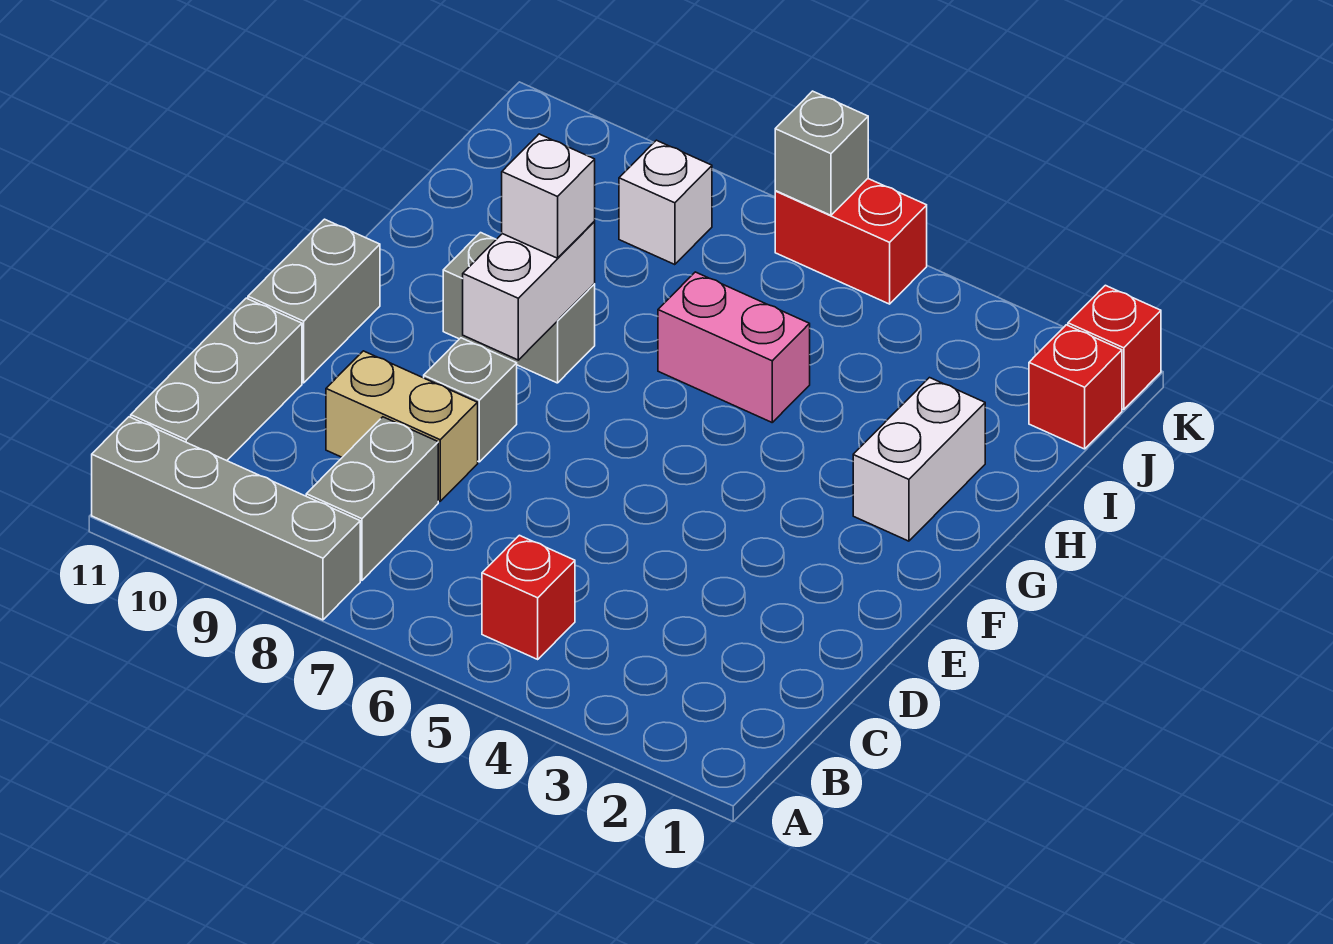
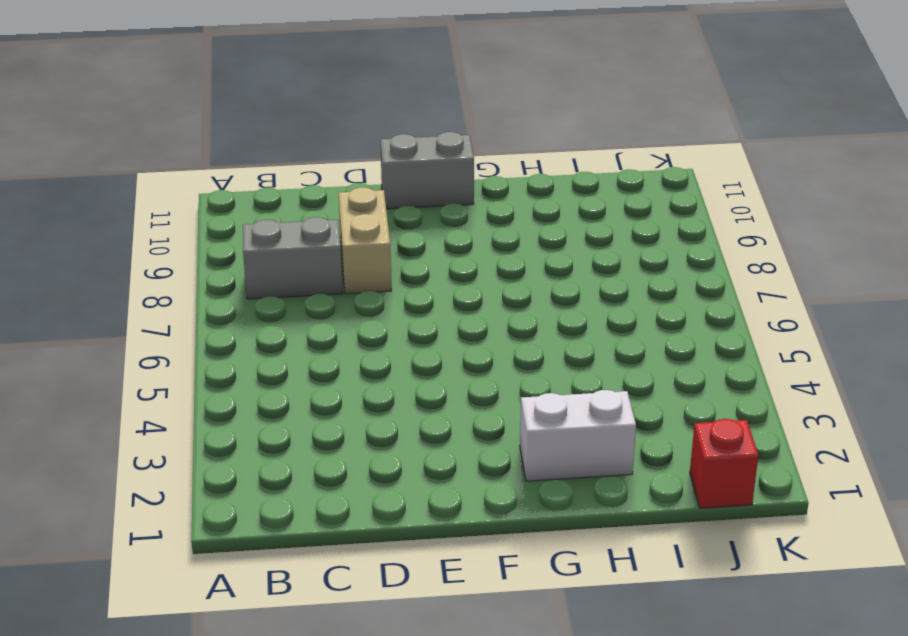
none -> grey brick A8:A11 level 1
none -> red brick B5 level 1
none -> grey brick B11:D11 level 1

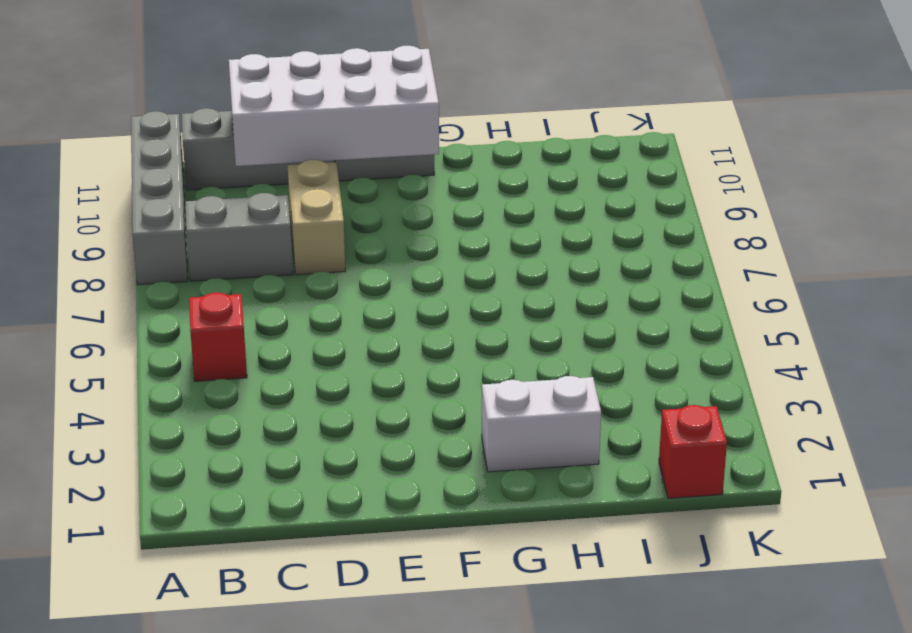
white brick C10:F11 level 2 -> none
none -> grey brick E8 level 1
none -> grey brick G8:G9 level 1
none -> pink brick H5:H6 level 1

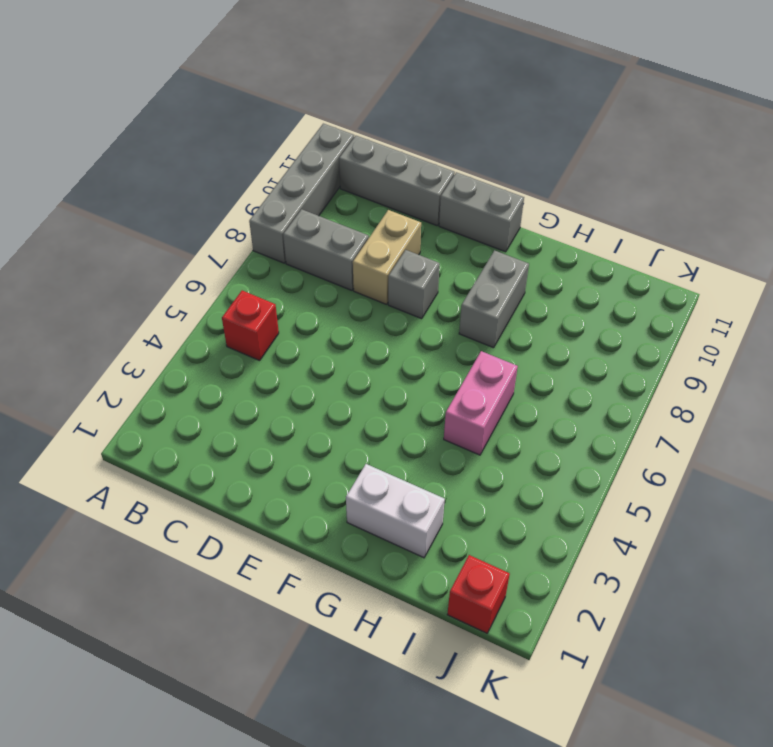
none -> white brick J8 level 1
none -> red brick K1 level 1
none -> red brick K5:K6 level 1

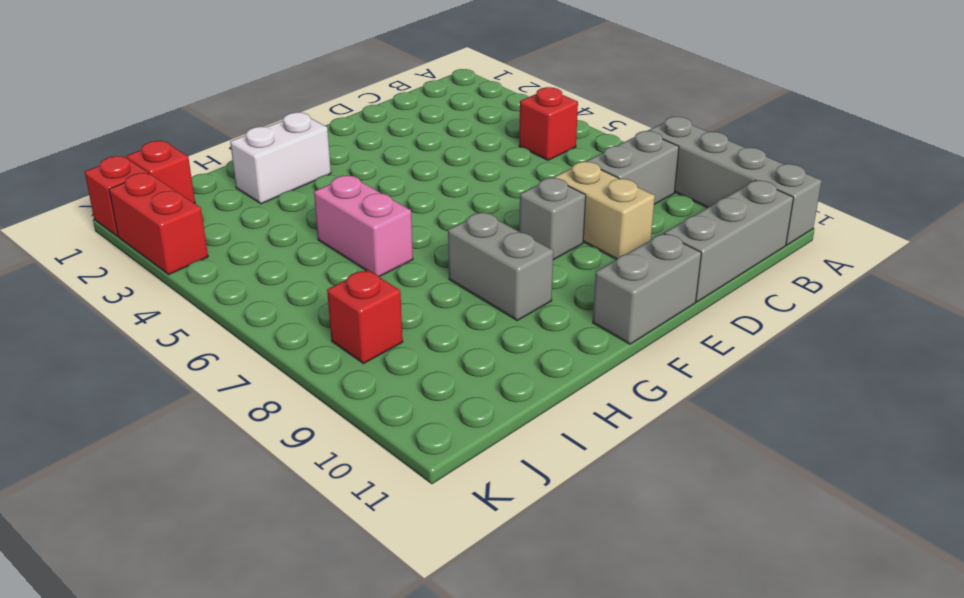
red brick J8 level 1 -> white brick J8 level 1
red brick K2:K3 level 1 -> red brick K5:K6 level 1
none -> white brick F8:G8 level 2
none -> grey brick K6 level 2
none -> white brick G8 level 3

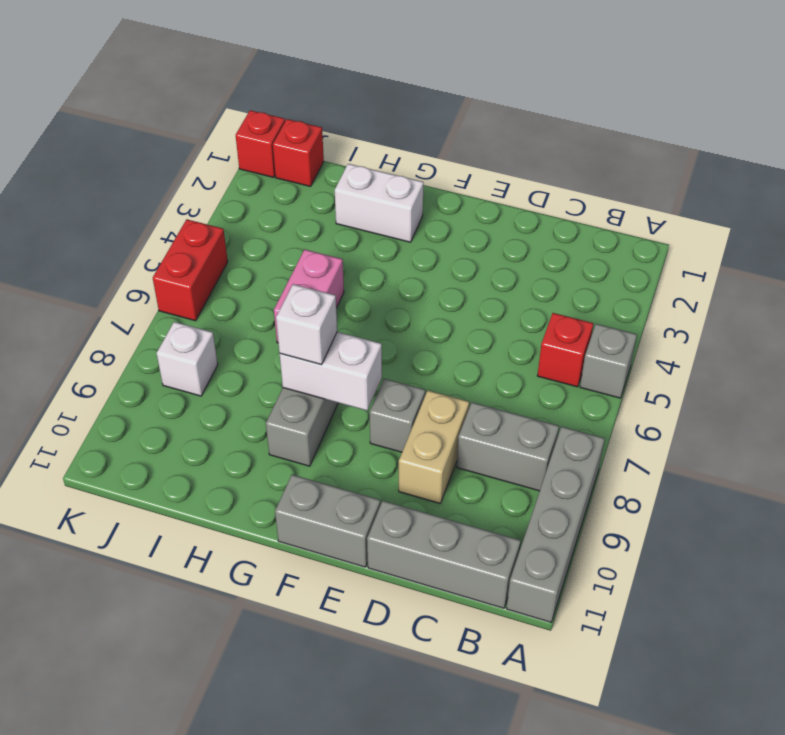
grey brick A5 level 1 -> grey brick K6 level 2

